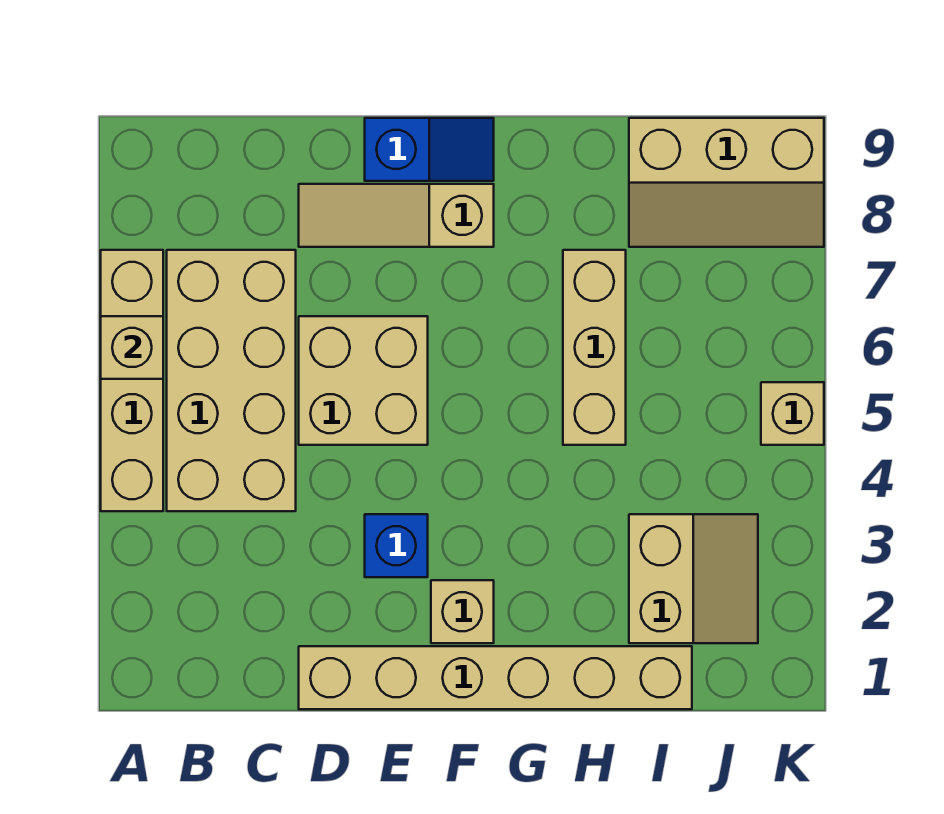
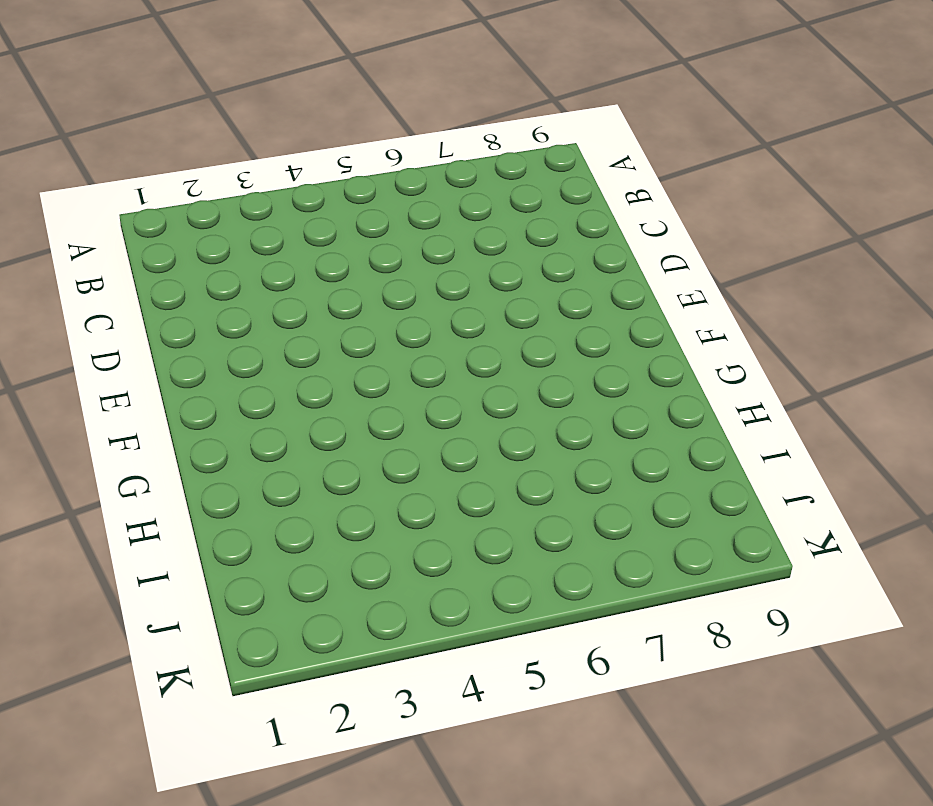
none -> tan brick A4:A7 level 1
none -> tan brick B4:C7 level 1
none -> tan brick D1:I1 level 1

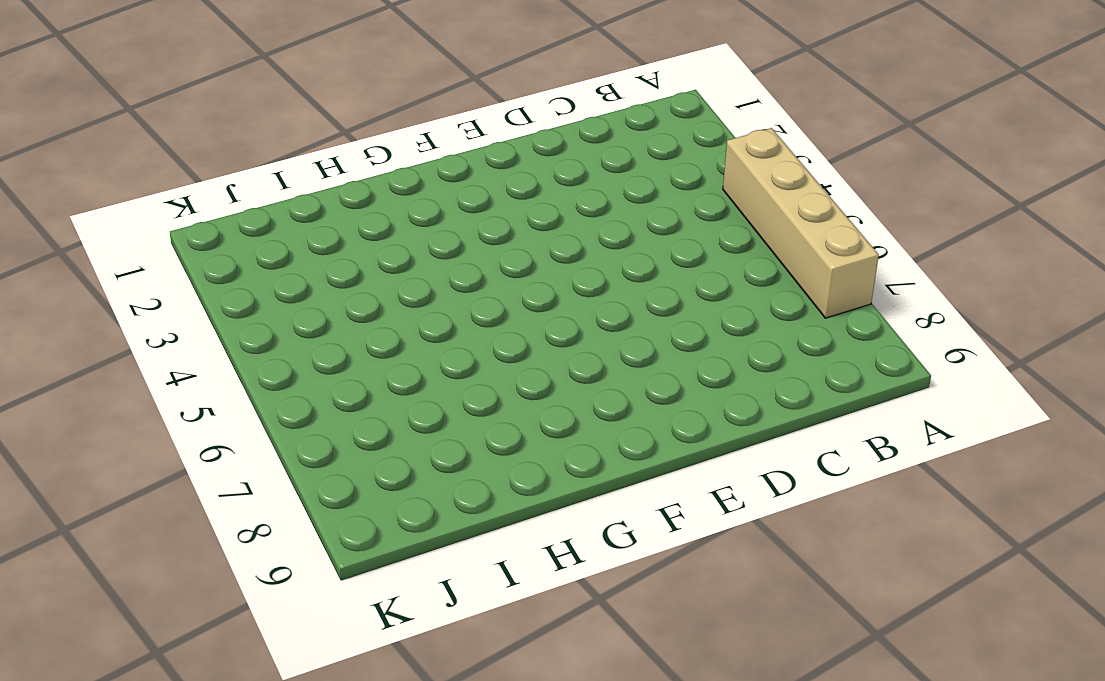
none -> tan brick B4:C7 level 1
none -> tan brick D1:I1 level 1
none -> tan brick D5:E6 level 1

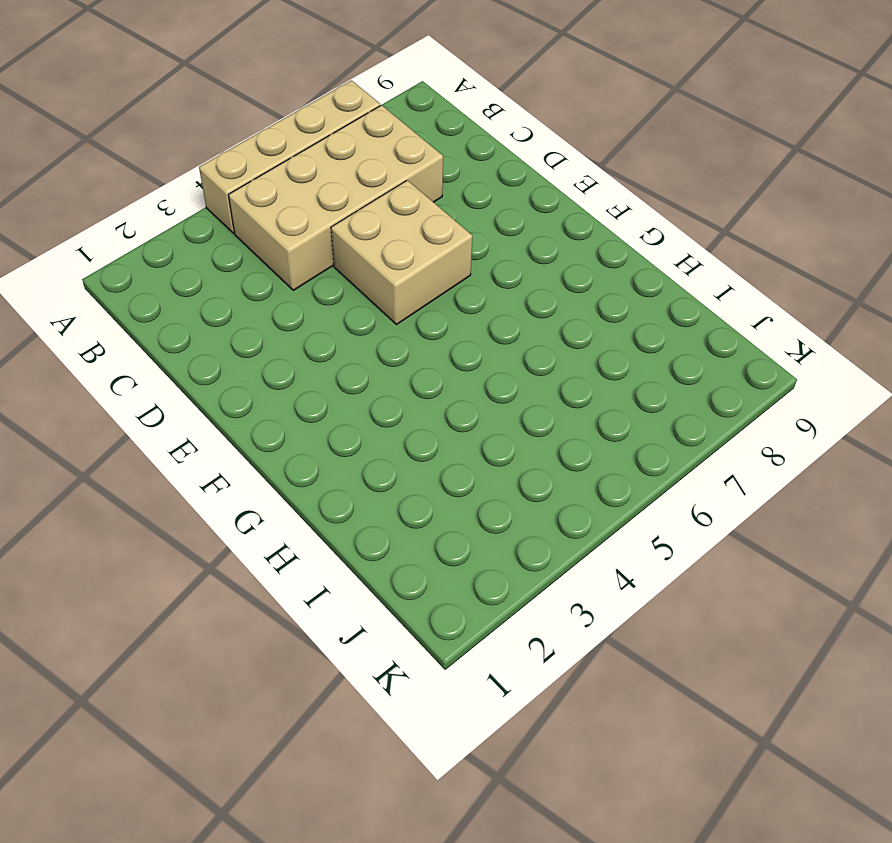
none -> tan brick D1:I1 level 1
none -> tan slope D8:F8 level 1 top F
none -> blue brick E3 level 1

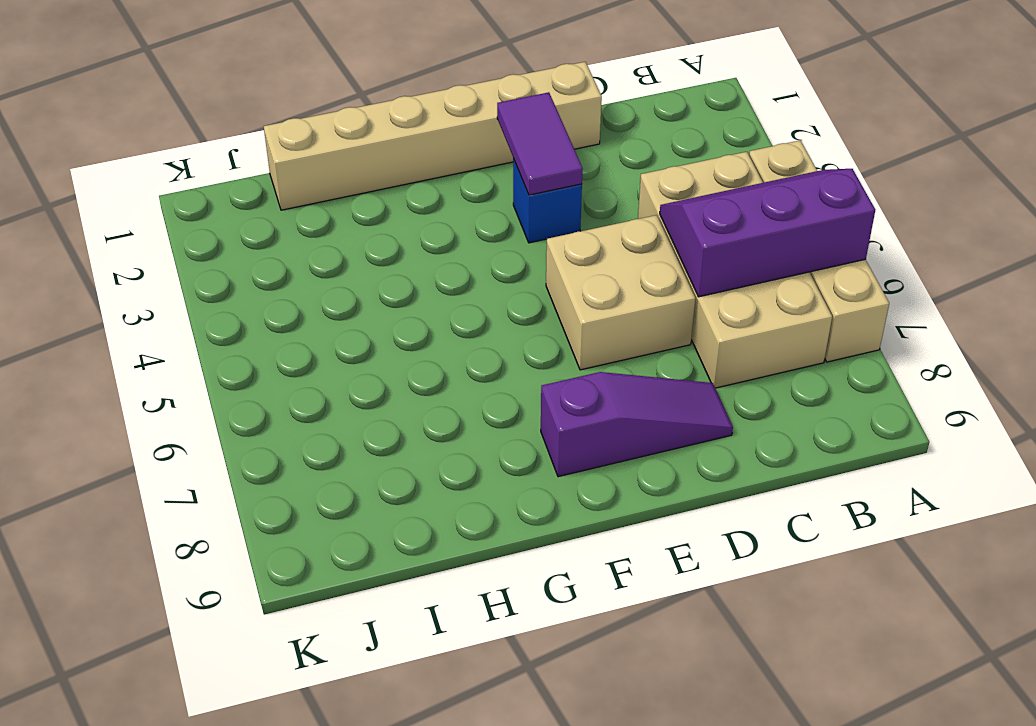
purple slope A5:C6 level 2 top 6 -> tan brick A6 level 2
purple slope D8:F8 level 1 top F -> tan slope D8:F8 level 1 top F
purple tile E2:E3 level 2 -> none
none -> blue slope E9:F9 level 1 top E
none -> tan brick F2 level 1
none -> tan brick H5:H7 level 1

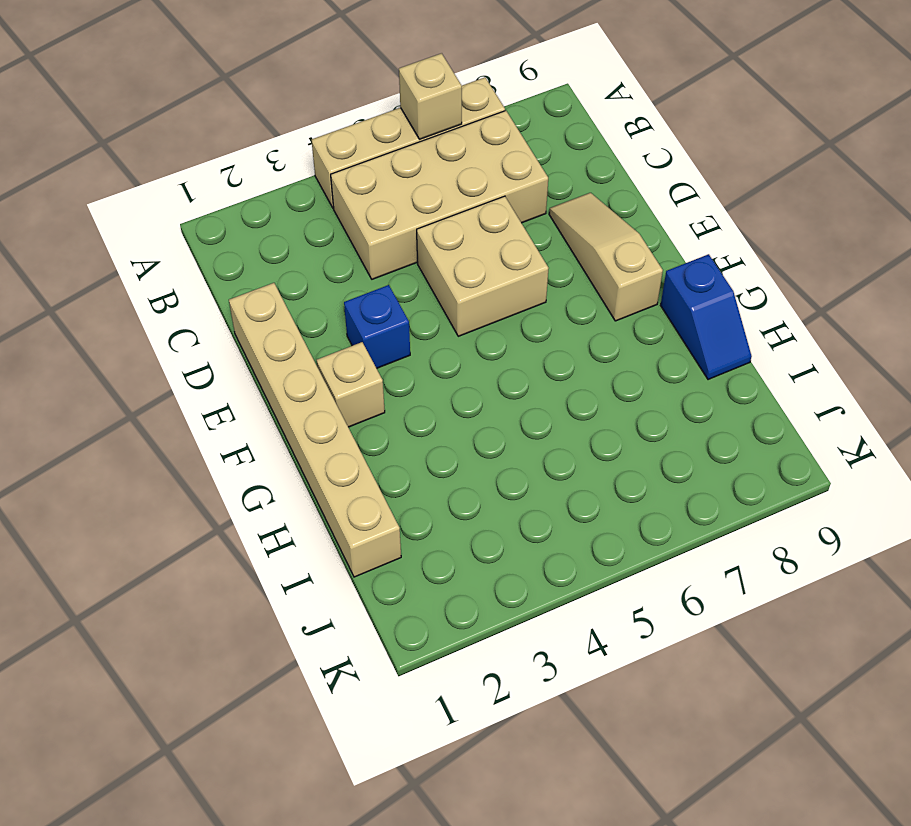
blue slope G9:H9 level 1 top G -> blue slope E9:F9 level 1 top E
none -> tan brick H5:H7 level 1
none -> tan slope I2:J3 level 1 top I
none -> tan slope I8:K9 level 1 top 9

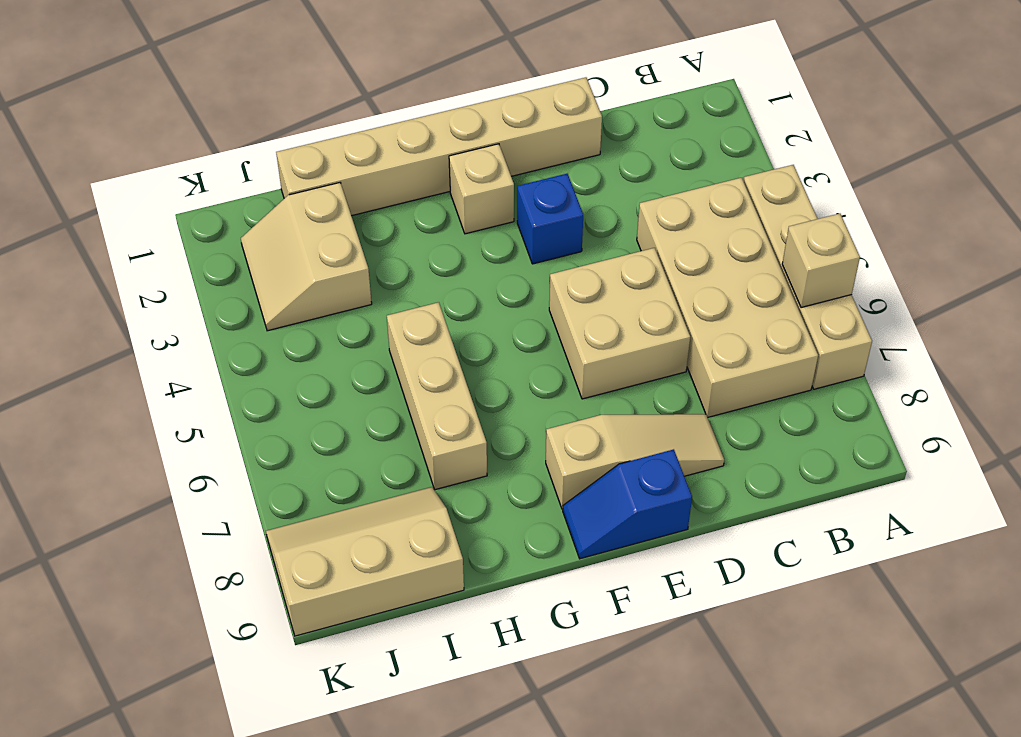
none -> tan brick K5 level 1

